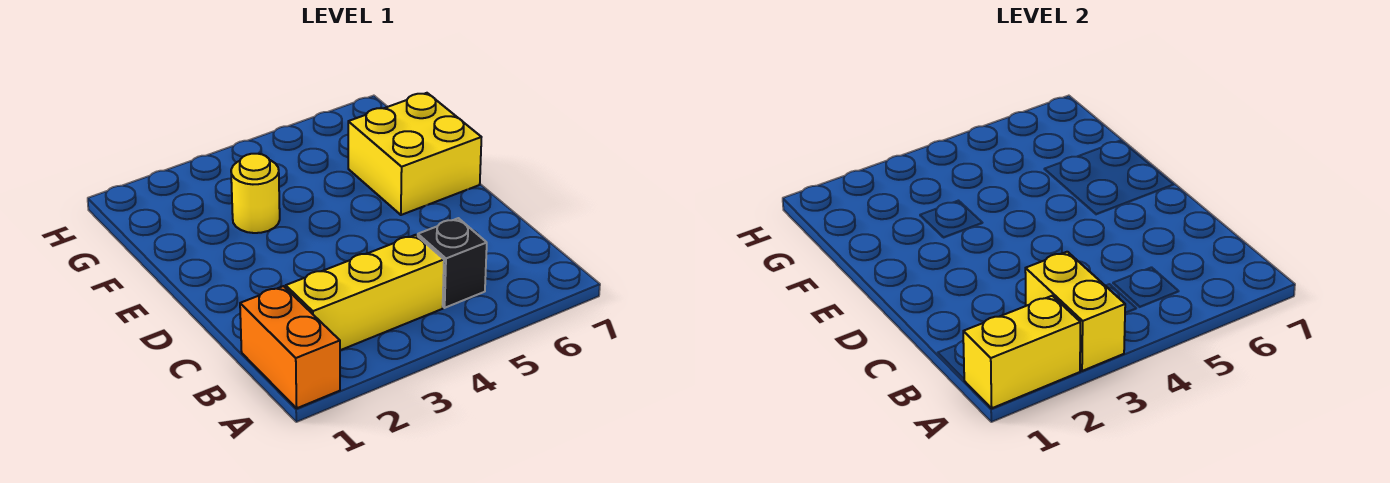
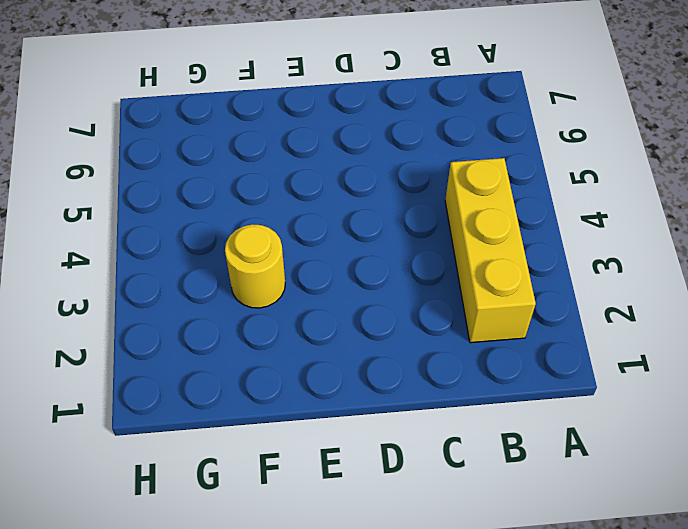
none -> orange brick A1:B1 level 1
none -> black brick B5 level 1

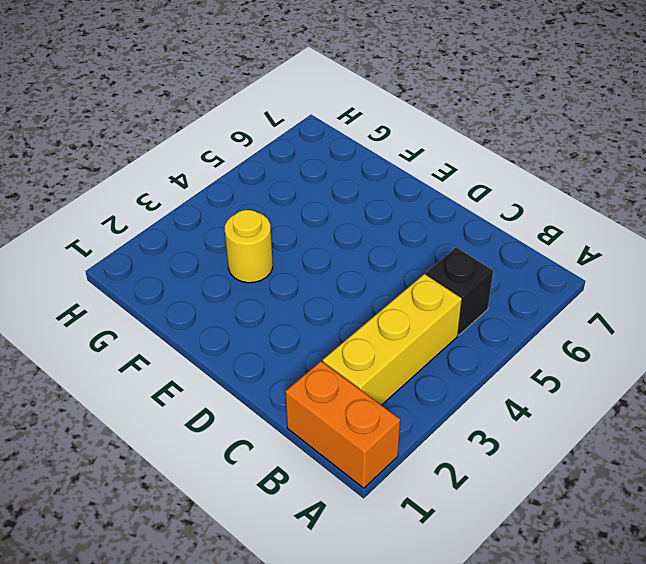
none -> yellow brick E6:F7 level 1
none -> yellow brick A1:A2 level 2

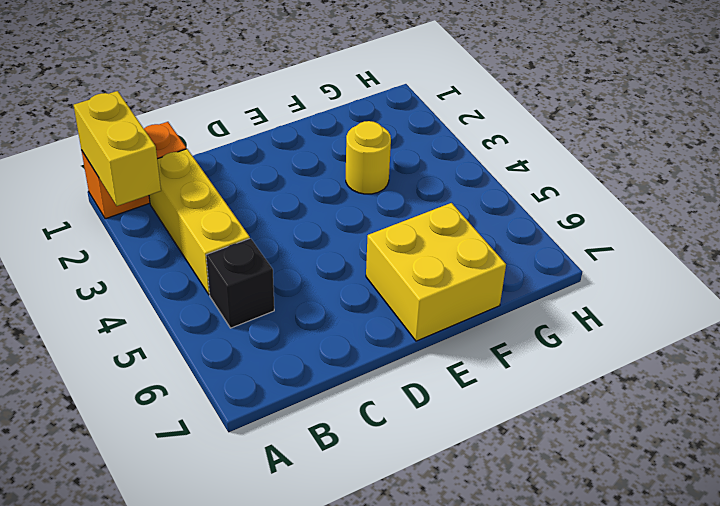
none -> yellow brick A3:B3 level 2

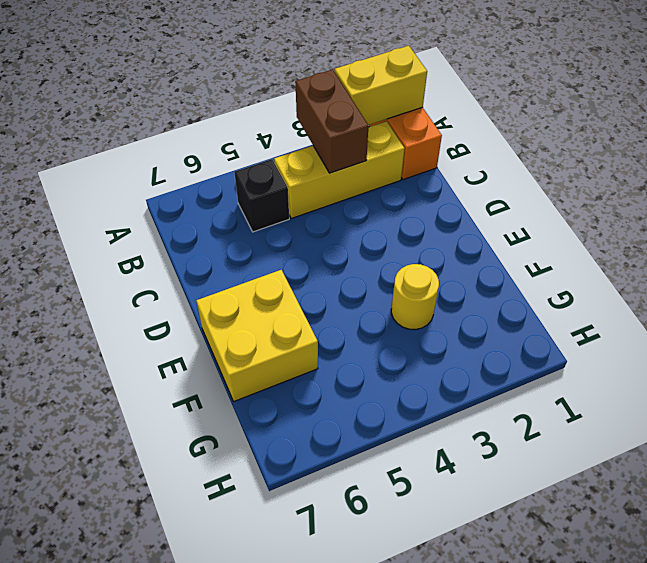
brown brick A3:B3 level 2 -> yellow brick A3:B3 level 2

